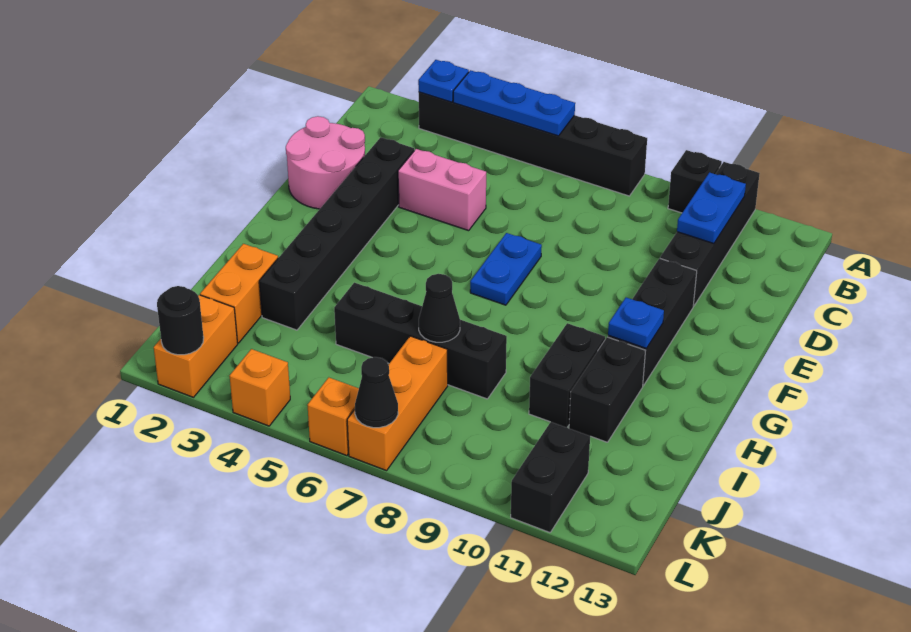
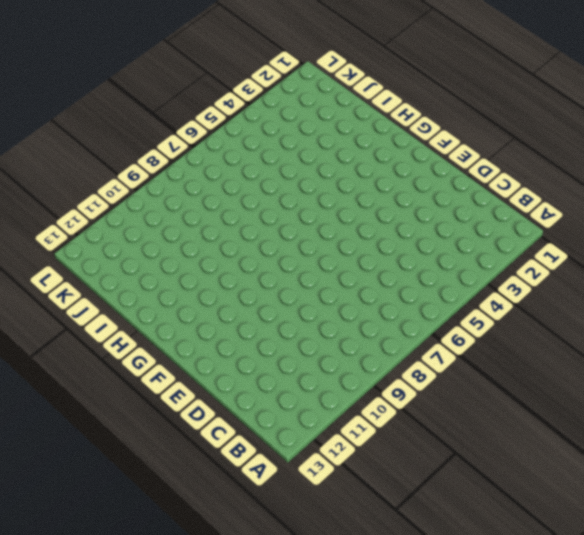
none -> black brick A3:A8 level 1
none -> black brick A10 level 1
none -> black brick A11:D11 level 1

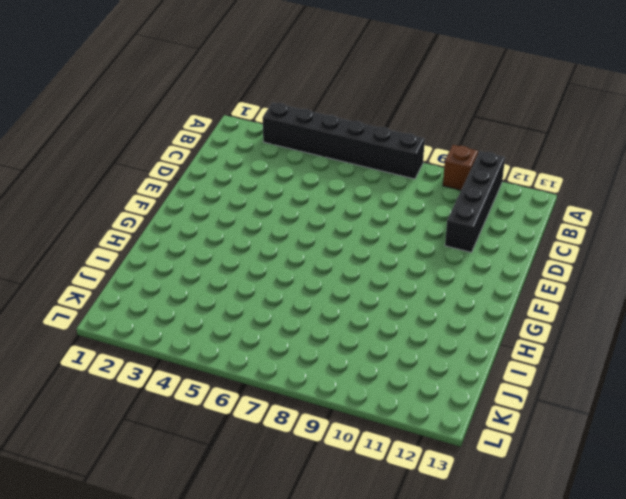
brown brick A10 level 1 -> black brick A10 level 1
none -> pink round brick D1:E2 level 1
none -> black brick D3:I3 level 1
none -> pink brick D4:D5 level 1

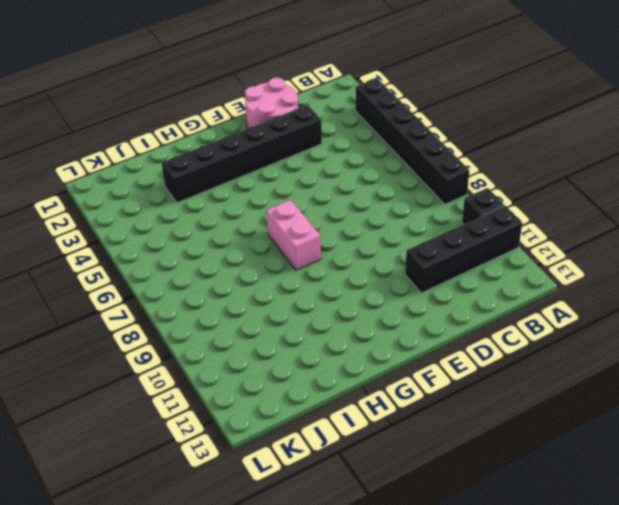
pink brick G7:G8 level 1 -> pink brick D4:D5 level 1
none -> blue plate E7:F7 level 1
none -> black brick E11:G11 level 1
none -> black brick H10:I10 level 1

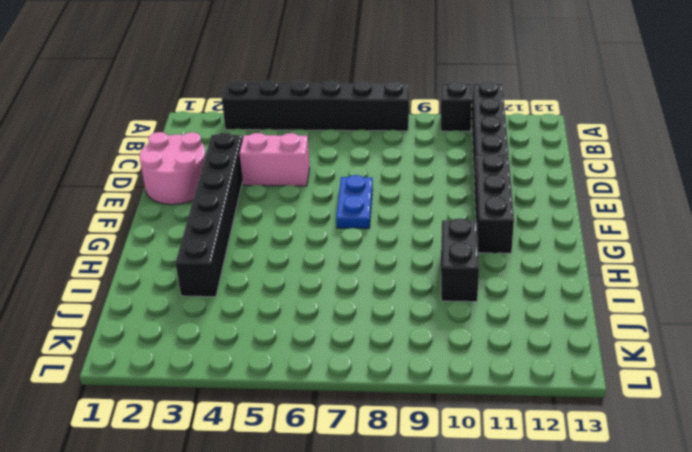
none -> black brick H11:I11 level 1
none -> orange brick I2:J2 level 1
none -> black brick I5:I8 level 1

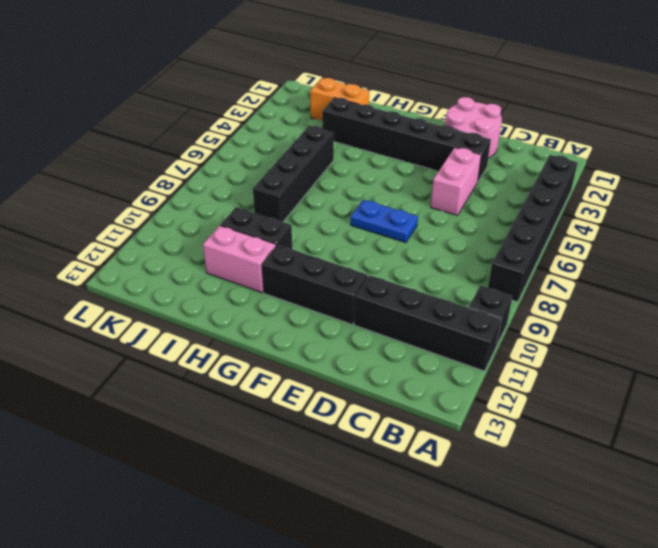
pink brick H11:I11 level 1 -> black brick H11:I11 level 1
none -> orange brick J7:L7 level 1
none -> orange brick K2:L2 level 1
none -> black brick K11:L11 level 1

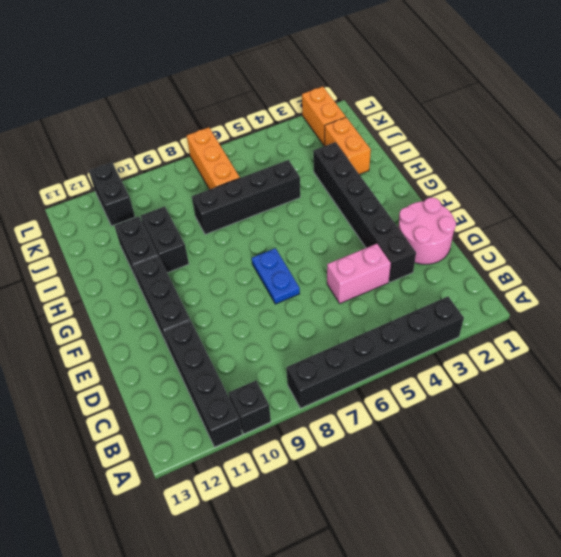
none -> orange brick L4 level 1
none -> orange brick L6 level 1
none -> blue plate A3 level 2

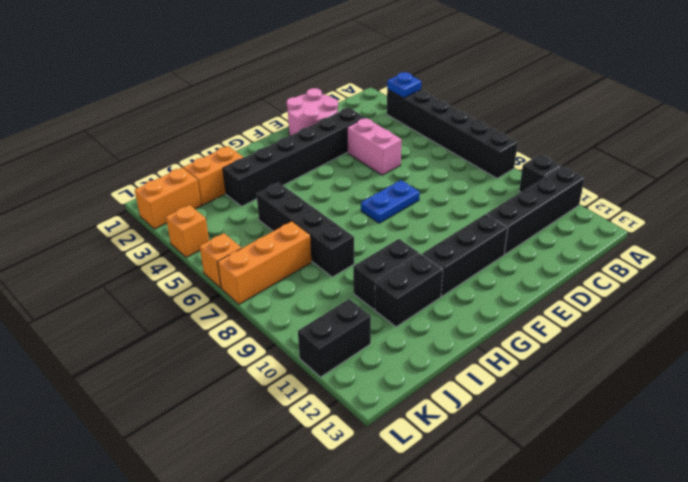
none -> blue plate A4:A6 level 2
none -> blue plate B11:C11 level 2
none -> blue plate G11 level 2

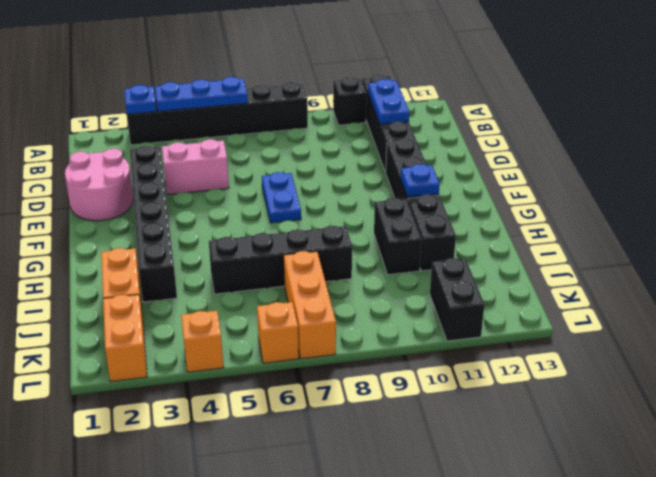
none -> black cone I7 level 2
none -> black round brick L2 level 2
none -> black cone L7 level 2

